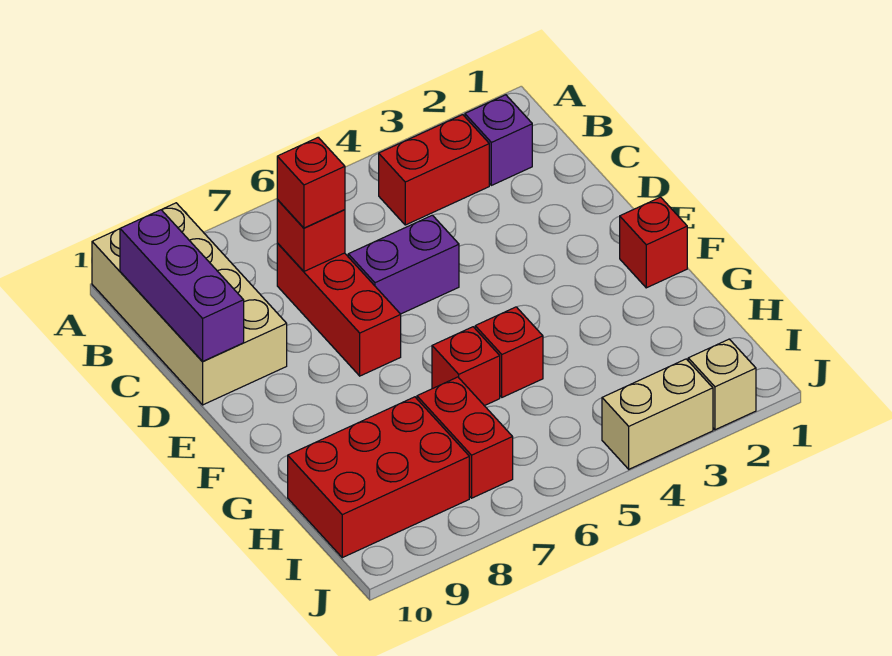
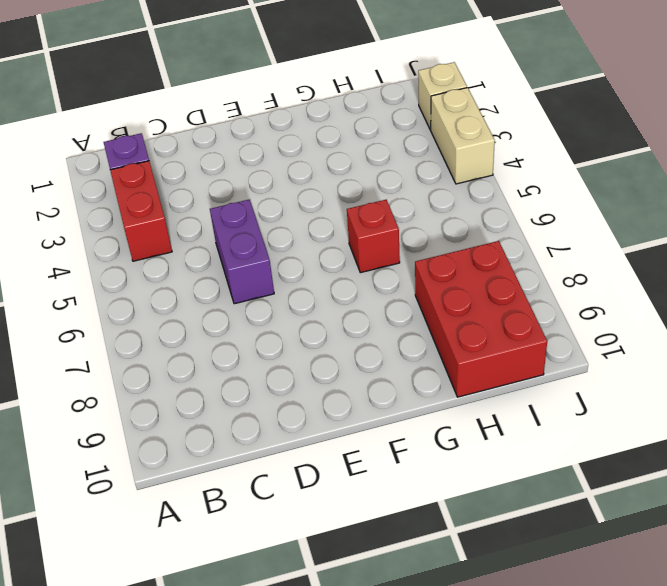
none -> tan brick A9:D10 level 1
none -> red brick C7:E7 level 1
none -> red brick F1 level 1

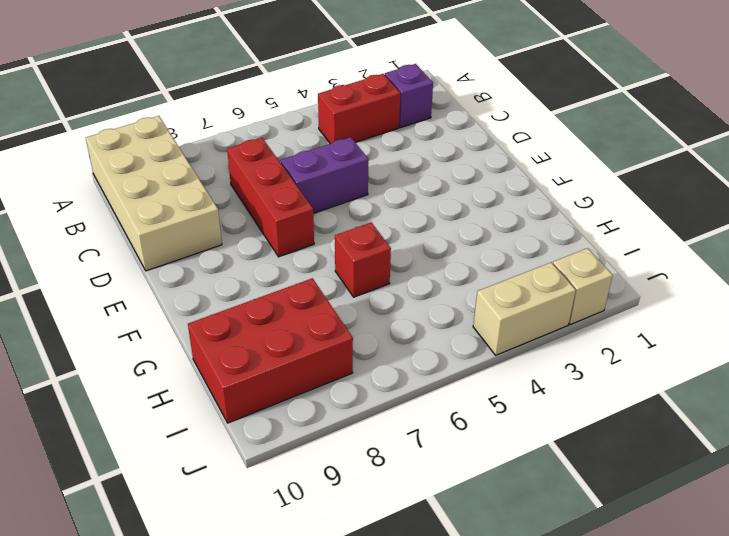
none -> red brick F1 level 1
none -> red brick G5 level 1
none -> red brick H7:I7 level 1

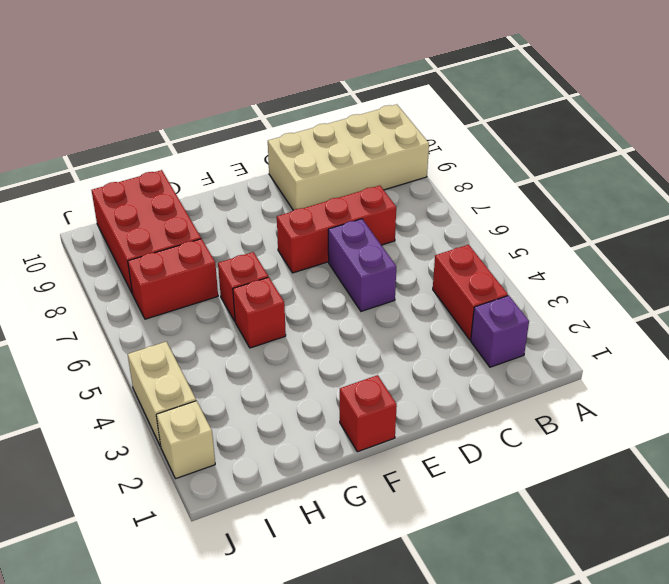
none -> purple brick B10:D10 level 2
none -> red brick C7 level 2
none -> red brick C7 level 3

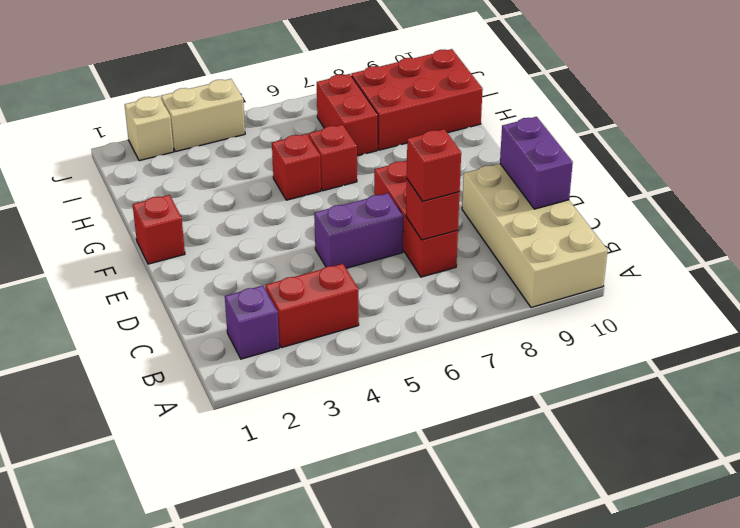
purple brick C10:D10 level 2 -> purple brick B10:D10 level 2

